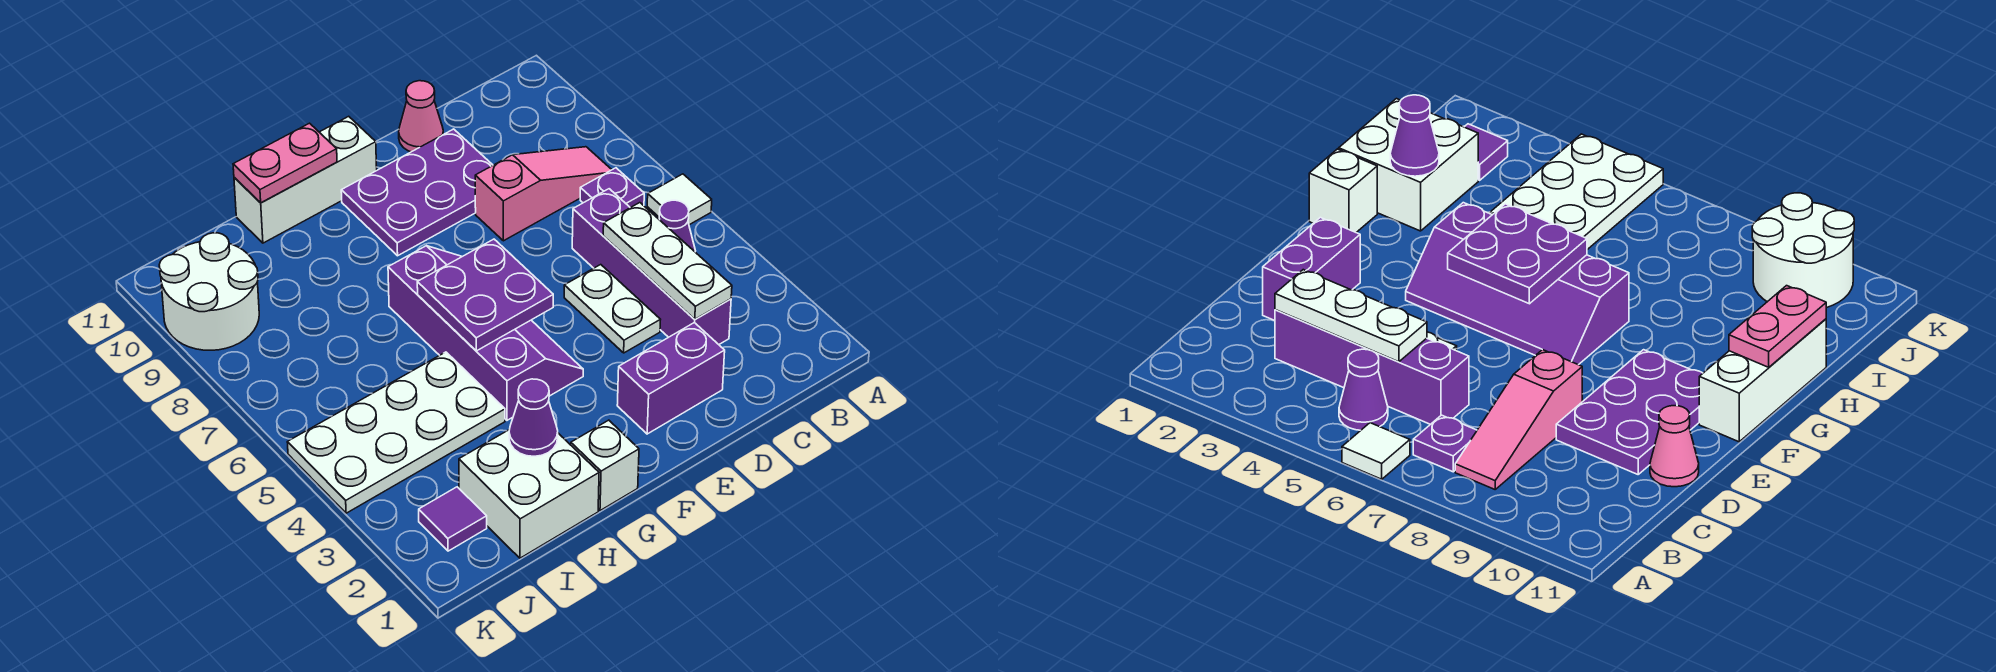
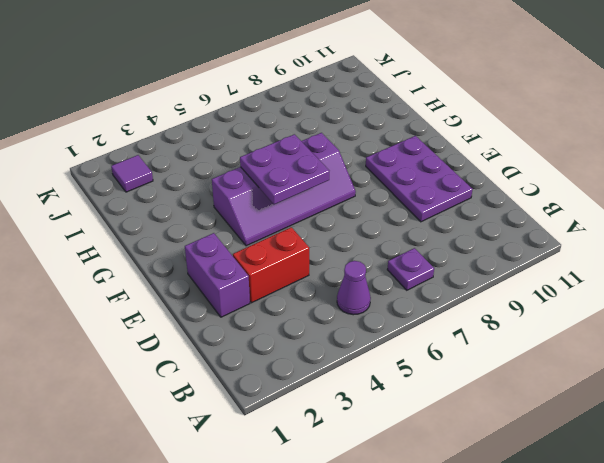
red brick D3:D4 level 1 -> white plate D4:D5 level 1
none -> white tile A6 level 1
none -> pink slope B8:D8 level 1 top D
none -> purple brick C3:C6 level 1

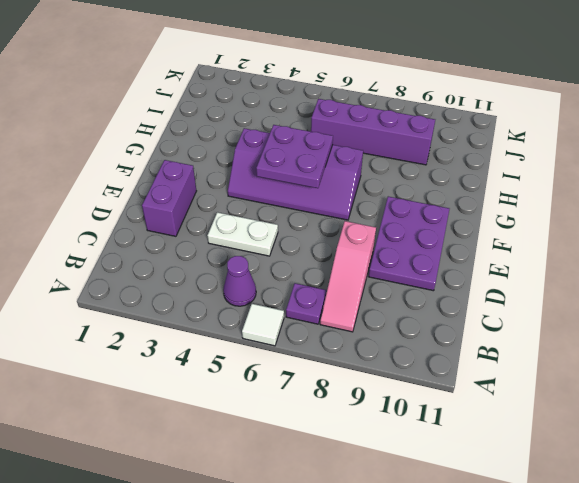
purple brick I6:I9 level 1 -> purple brick C3:C6 level 1
none -> pink cone D11 level 1
none -> white brick F11:H11 level 1
none -> white brick G1 level 1

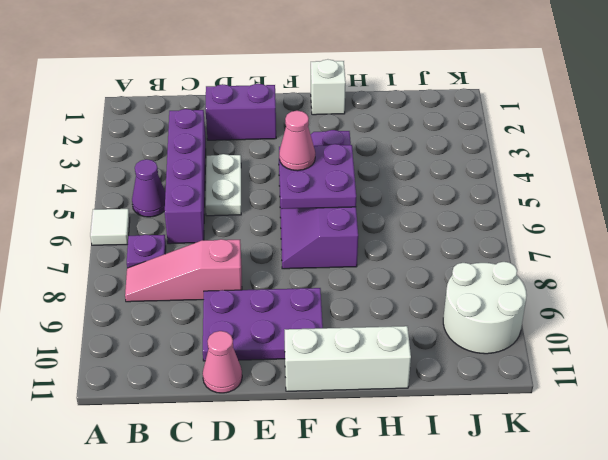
pink cone F5 level 3 -> none
none -> white brick H1:I2 level 1
none -> white plate H4:K5 level 1
none -> purple tile J2 level 1

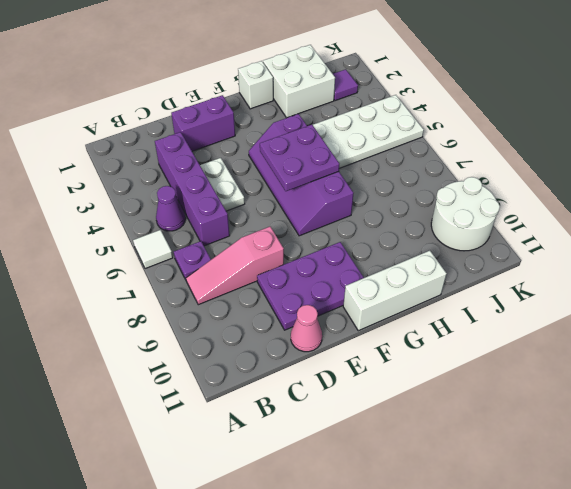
none -> white plate C3:C5 level 2
none -> pink plate G11:H11 level 2
none -> purple cone H2 level 2

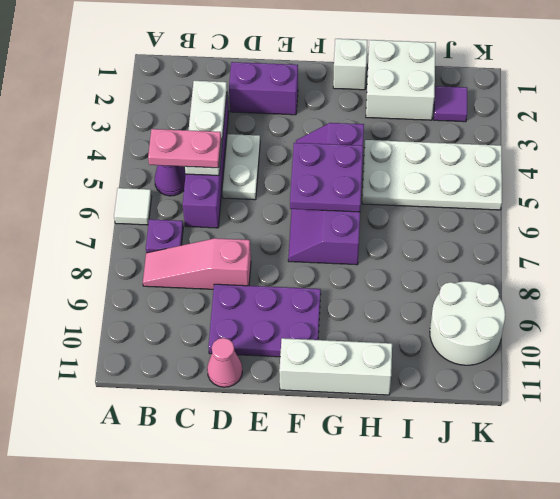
pink plate B5:C5 level 3 -> pink plate G11:H11 level 2
none -> purple cone H2 level 2

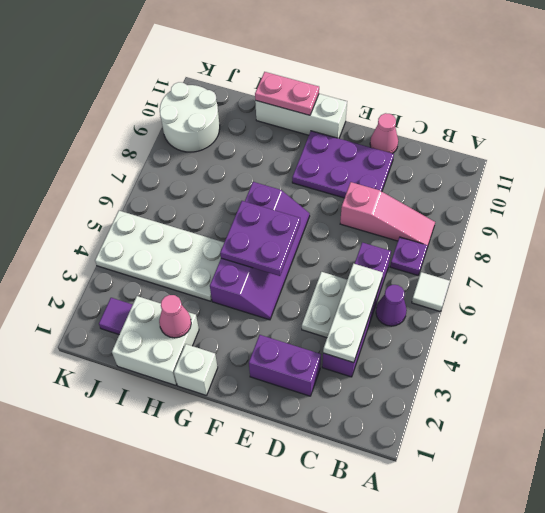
pink cone H2 level 2 -> purple cone H2 level 2

